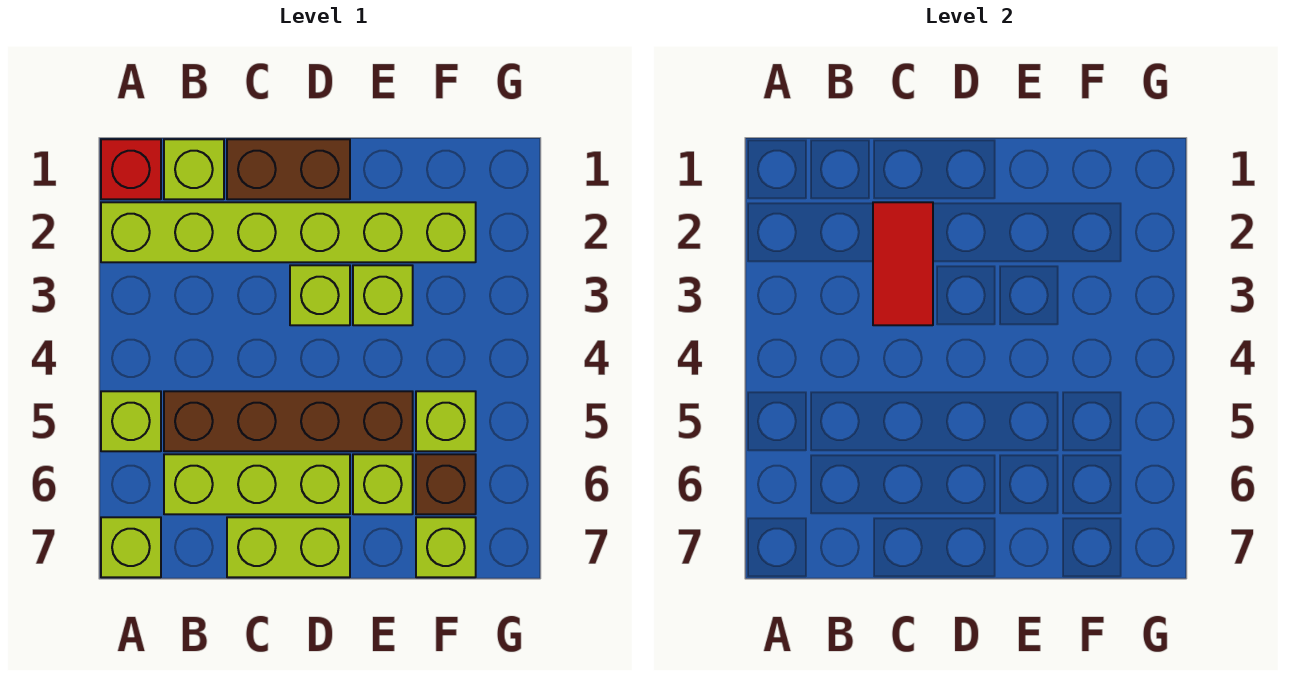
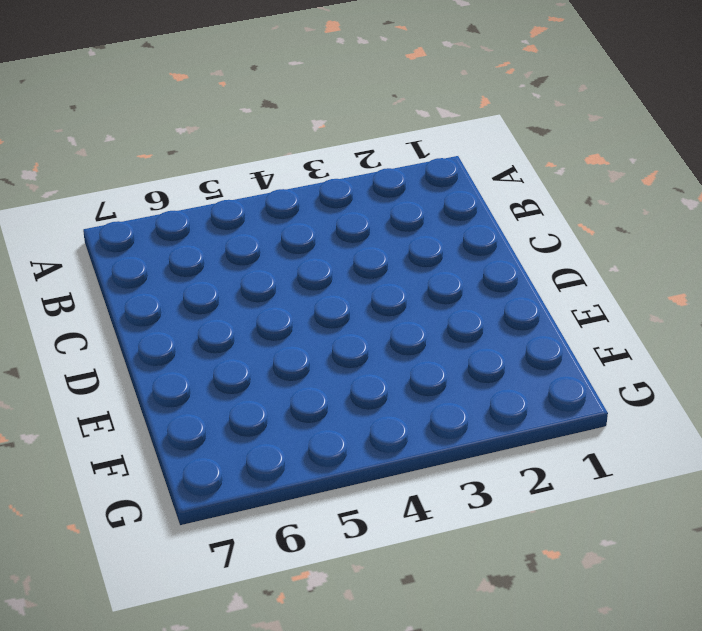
none -> red brick A1 level 1
none -> lime brick A2:F2 level 1
none -> lime brick A5 level 1

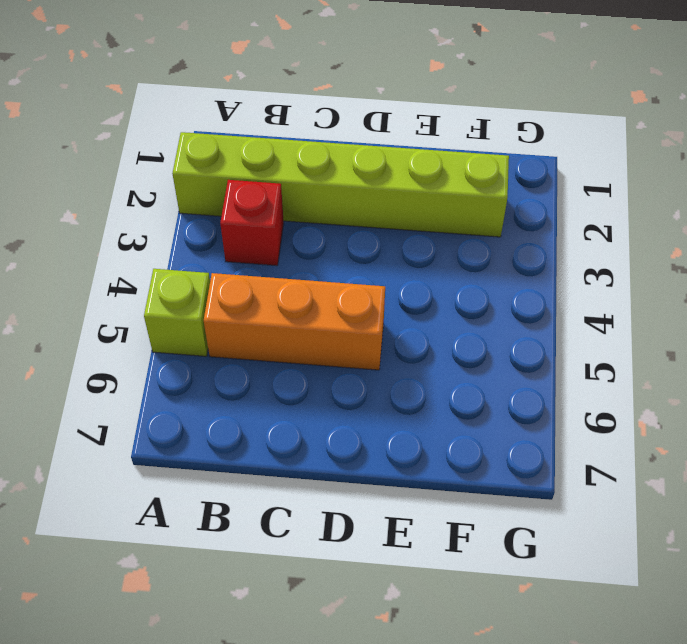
red brick B3 level 1 -> red brick A1 level 1
orange brick B5:D5 level 1 -> brown brick B5:E5 level 1
none -> lime brick A7 level 1
none -> lime brick B1 level 1
none -> lime brick B6:D6 level 1

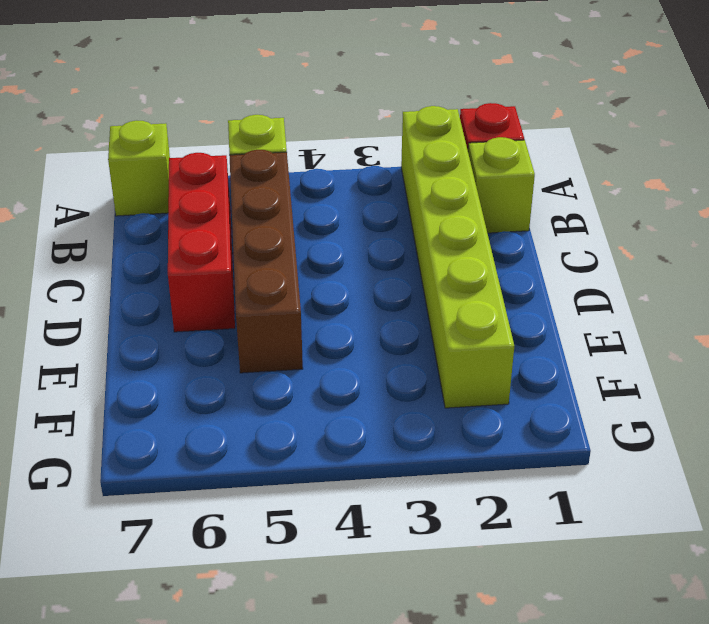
red brick B6:D6 level 1 -> lime brick B6:D6 level 1
none -> brown brick C1:D1 level 1
none -> lime brick C7:D7 level 1
none -> lime brick D3 level 1

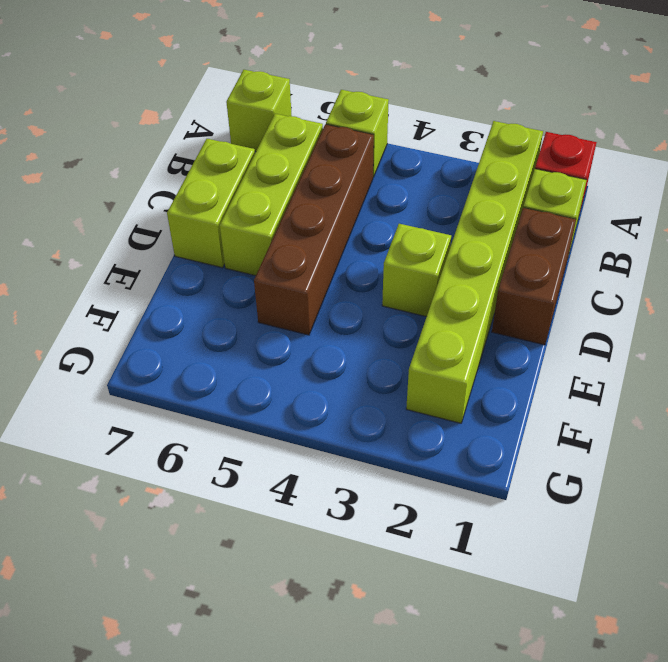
none -> lime brick E3 level 1
none -> lime brick E6 level 1
none -> lime brick F5 level 1

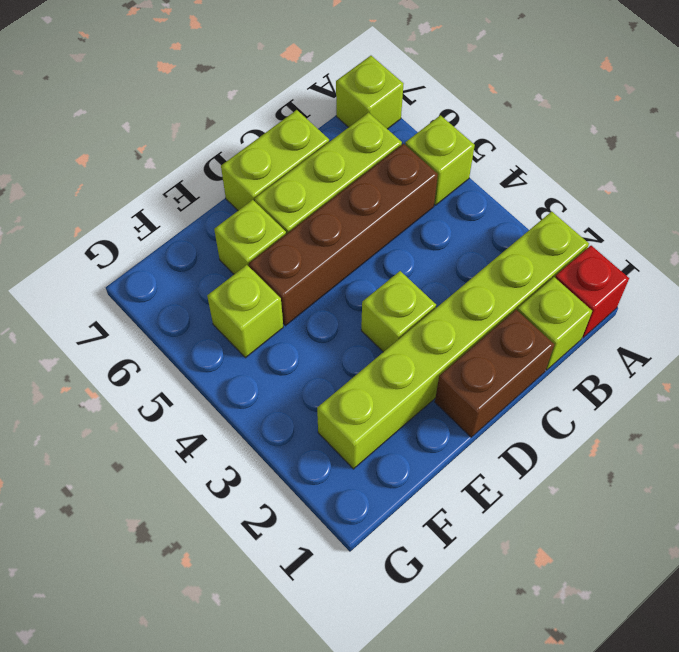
none -> lime brick E3 level 1
none -> brown brick F6 level 1
none -> lime brick F7 level 1

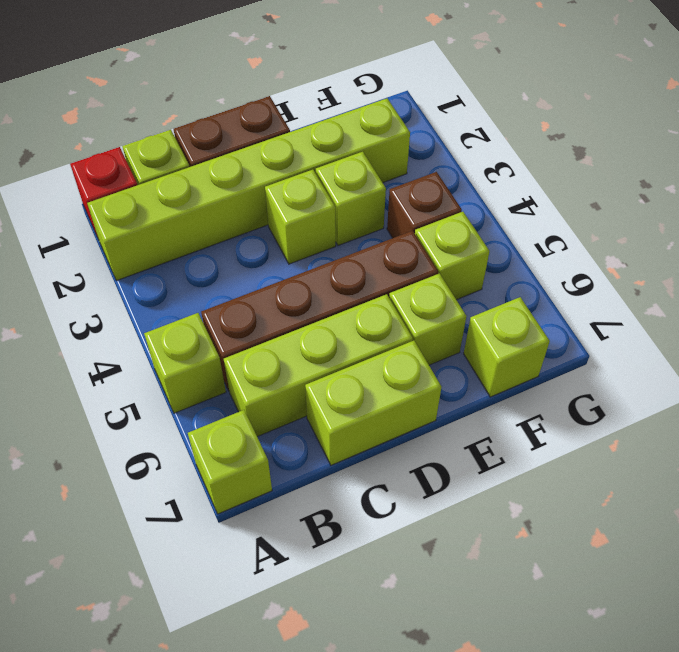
brown brick F4 level 1 -> brown brick F6 level 1
none -> red tile C2:C3 level 2

